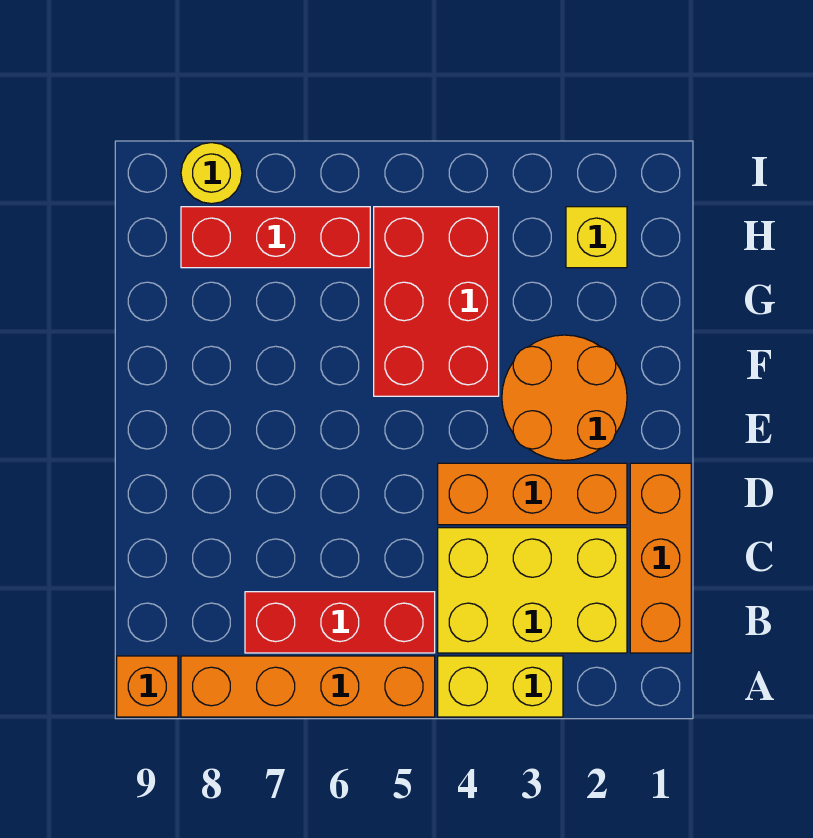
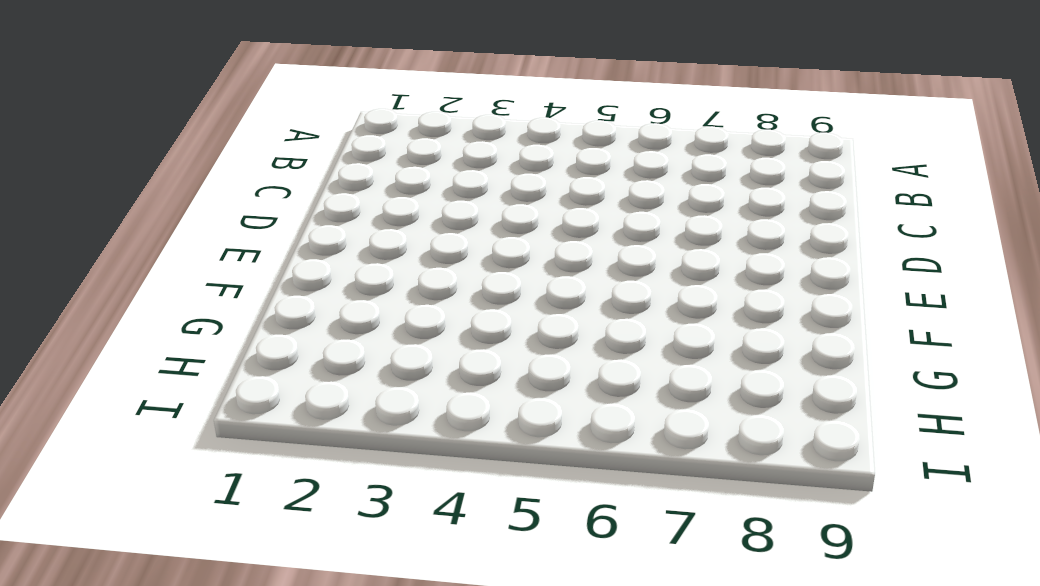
none -> yellow brick A3:A4 level 1
none -> orange brick A5:A8 level 1
none -> orange brick A9 level 1

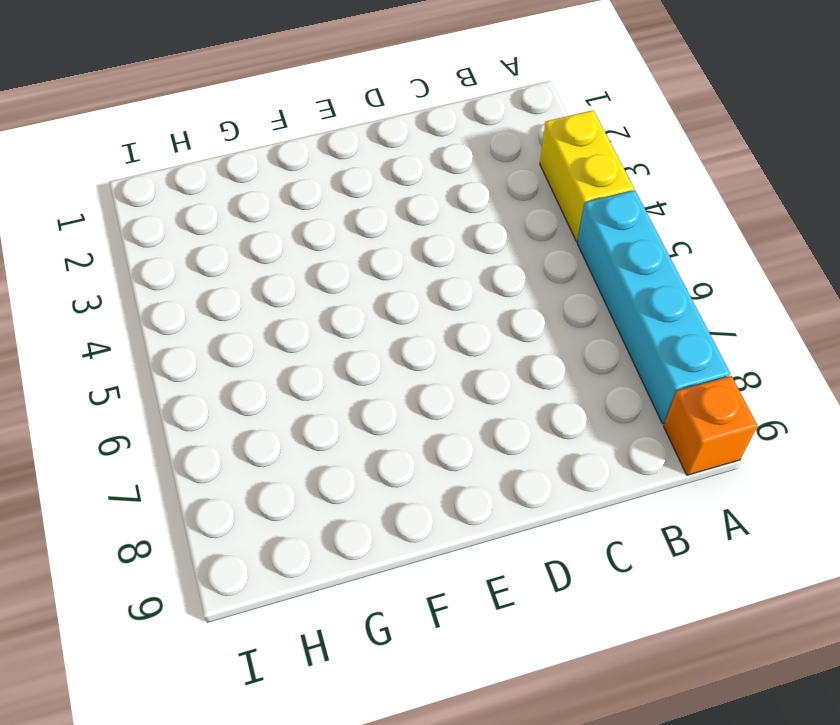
cyan brick A5:A8 level 1 -> orange brick A5:A8 level 1
none -> orange brick B1:D1 level 1
none -> yellow brick B2:C4 level 1
none -> red brick B5:B7 level 1

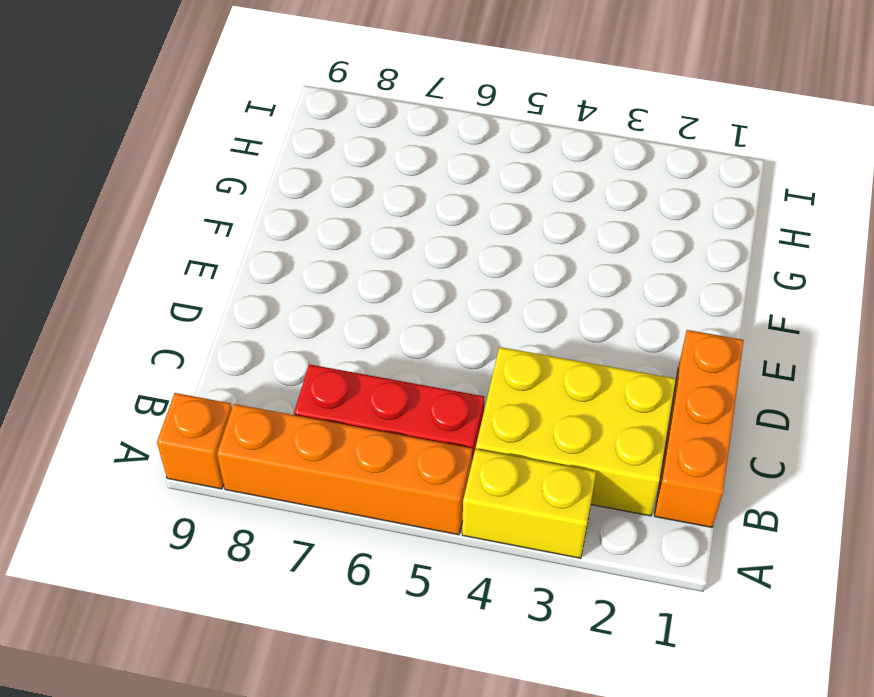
none -> orange brick D2:D4 level 1
none -> orange round brick E2:F3 level 1
none -> red brick F4:H5 level 1

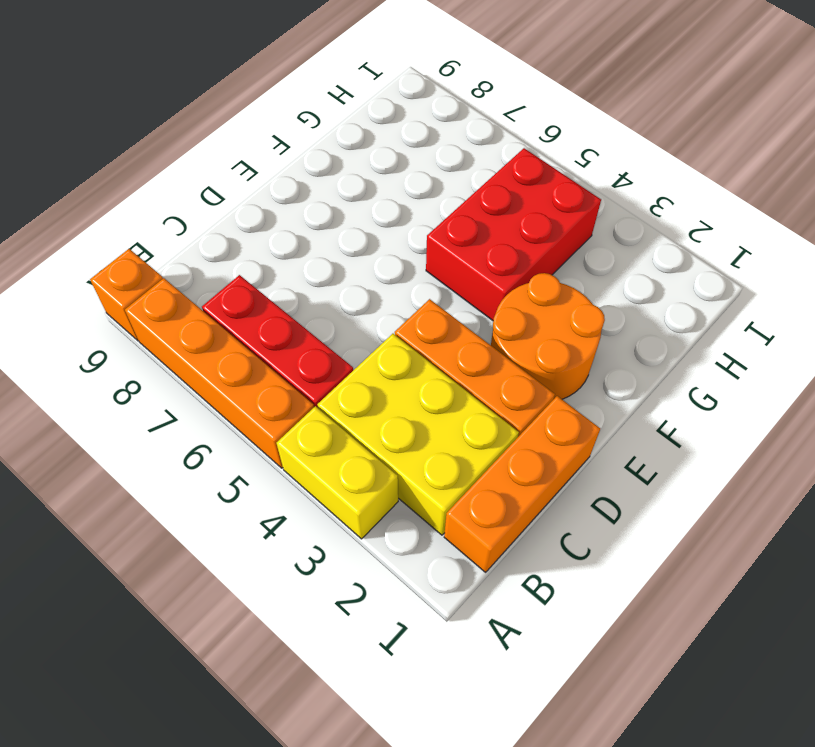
none -> yellow brick H2 level 1
none -> red brick H6:H8 level 1
none -> yellow round brick I8 level 1

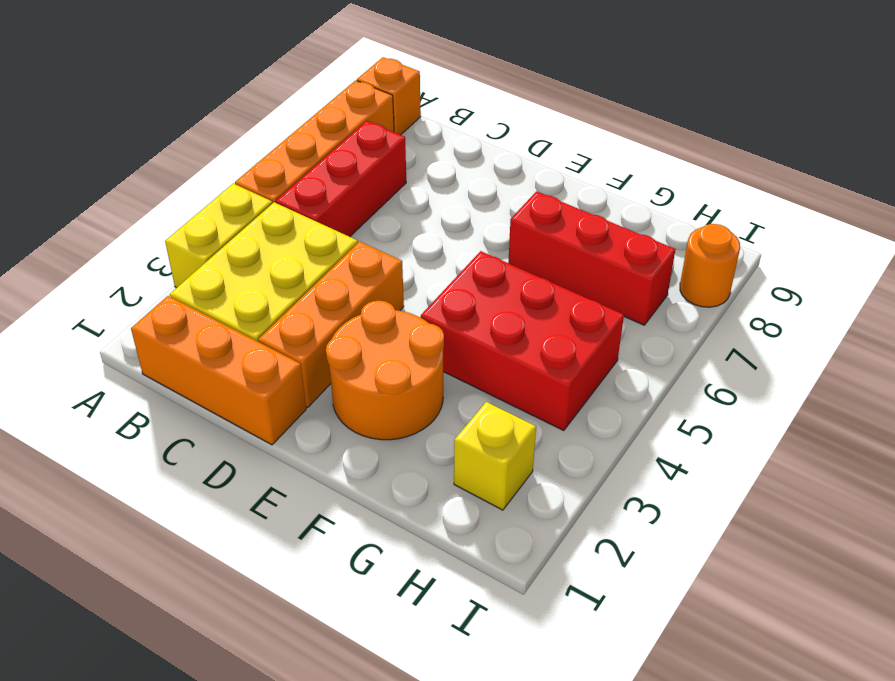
red brick F7:H7 level 1 -> red brick H6:H8 level 1
orange round brick I8 level 1 -> yellow round brick I8 level 1

